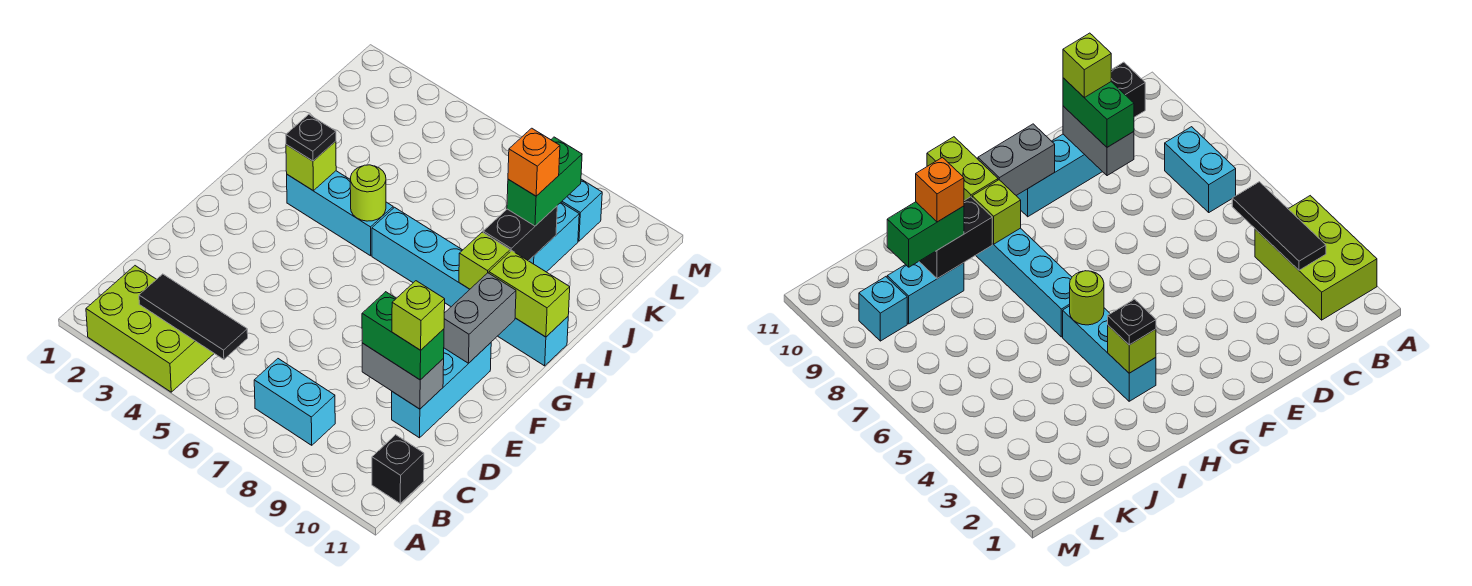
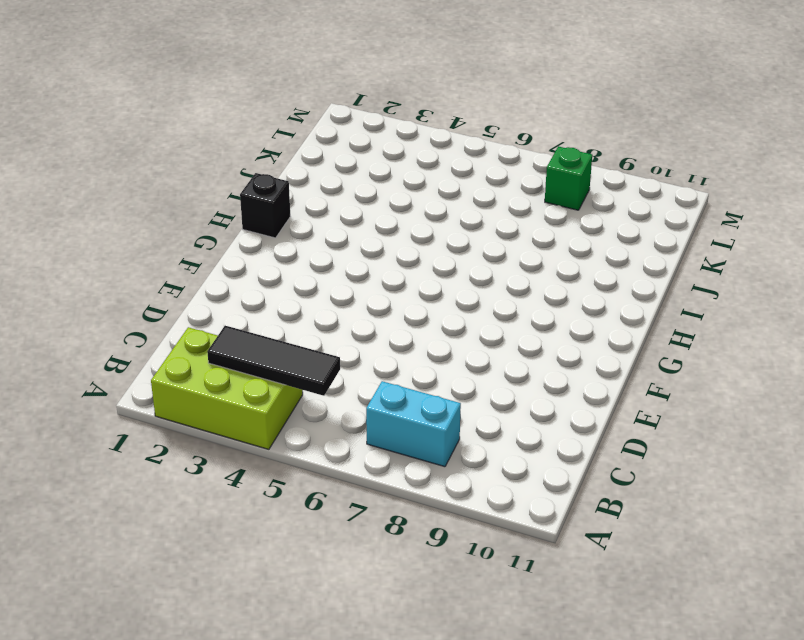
black brick H1 level 1 -> black brick B11 level 1
green brick L8 level 1 -> none
none -> cyan brick D10:F10 level 1
none -> cyan brick H3:H5 level 1
none -> cyan brick H6:H11 level 1

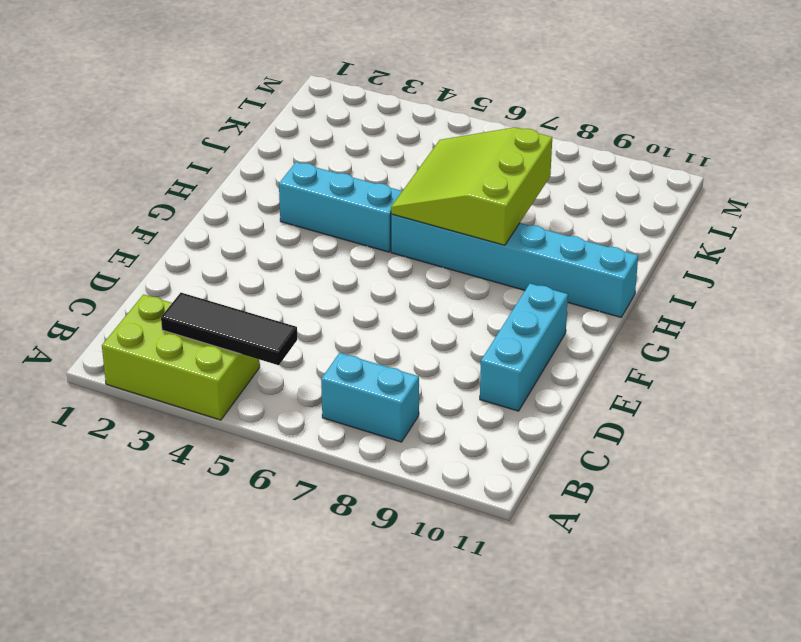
lime slope H6:J8 level 2 top 8 -> none
none -> black brick B11 level 1
none -> cyan brick J9:K9 level 1
none -> cyan brick L9 level 1

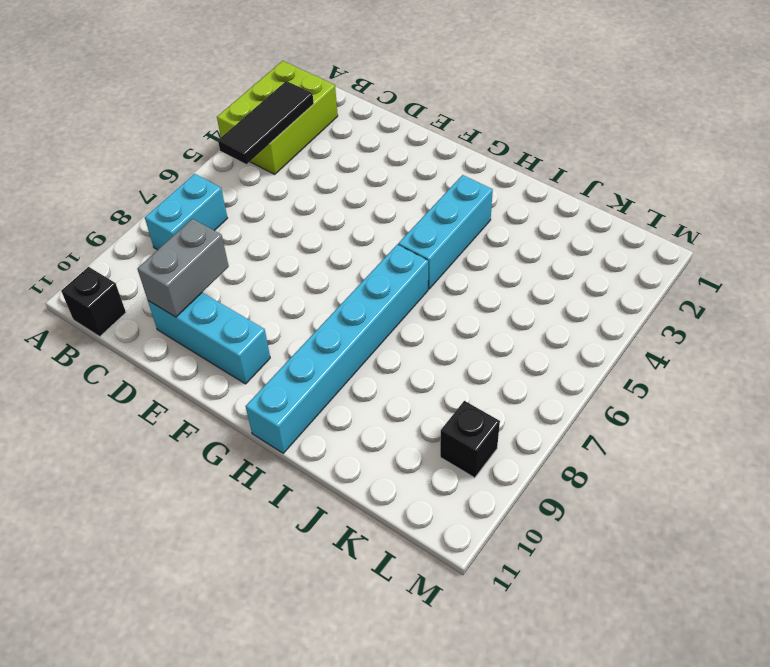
black brick L9 level 1 -> cyan brick L9 level 1
none -> cyan brick J9:K9 level 1
none -> grey brick F10:G10 level 2
none -> lime brick H3 level 2

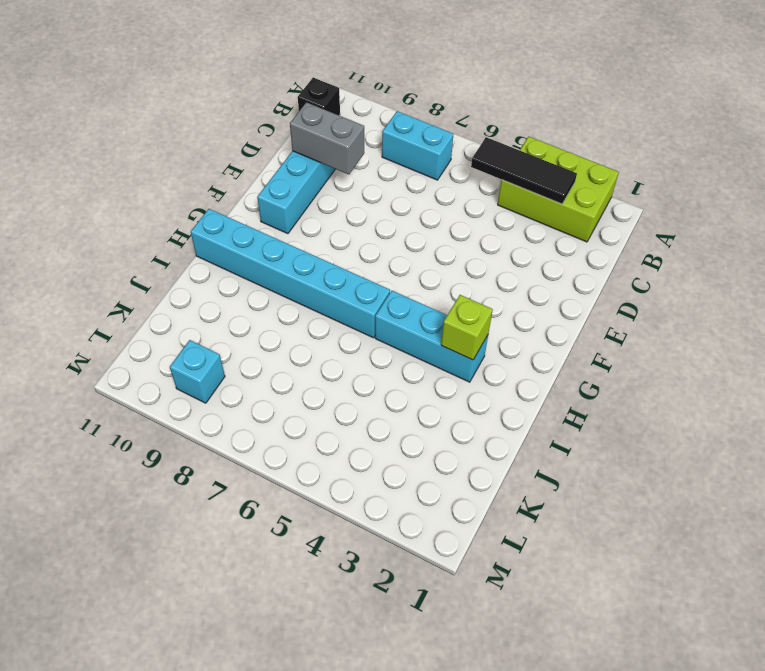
none -> cyan brick J9:K9 level 1
none -> grey brick F10:G10 level 2
none -> lime round brick H5 level 2

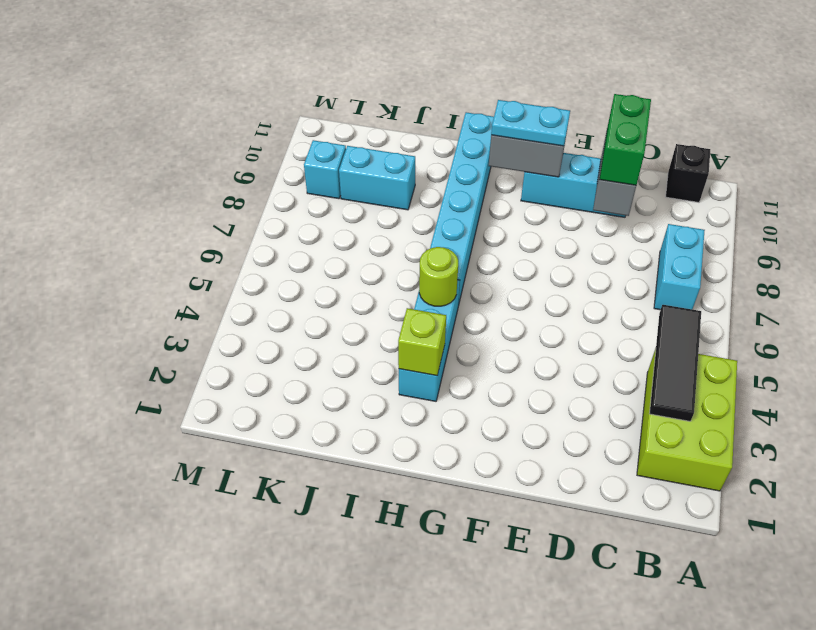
cyan plate F10:G10 level 3 -> none
none -> lime brick H9 level 2
none -> lime brick H10:H11 level 2
none -> black brick I9:J9 level 2

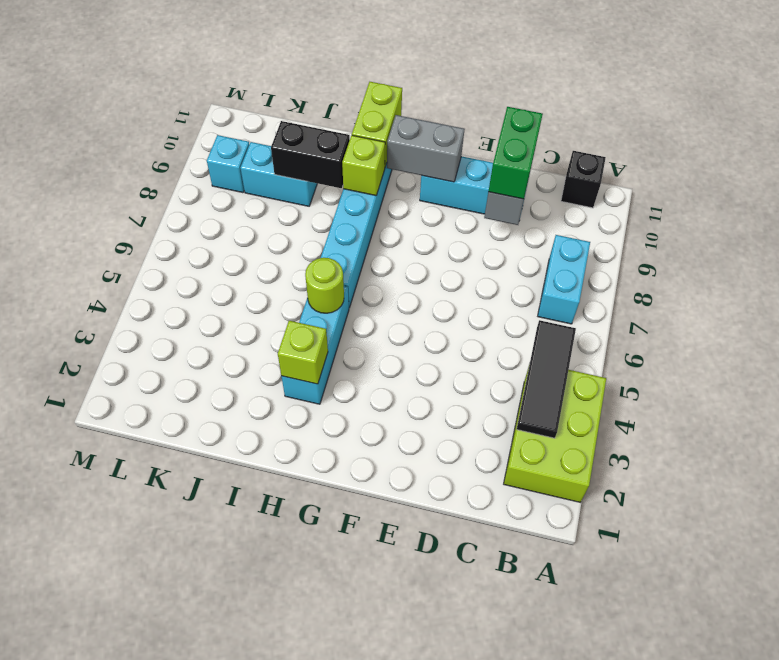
none -> black plate H3 level 3
none -> green brick J9:K9 level 3
none -> lime brick D10 level 4

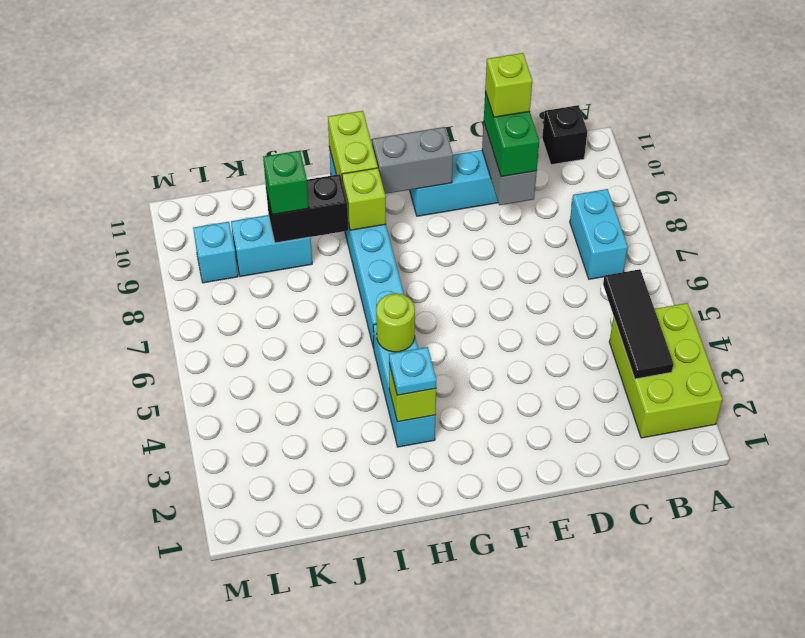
cyan plate H3 level 3 -> black plate H3 level 3
green brick J9 level 3 -> green brick J9:K9 level 3
none -> orange brick J9 level 4

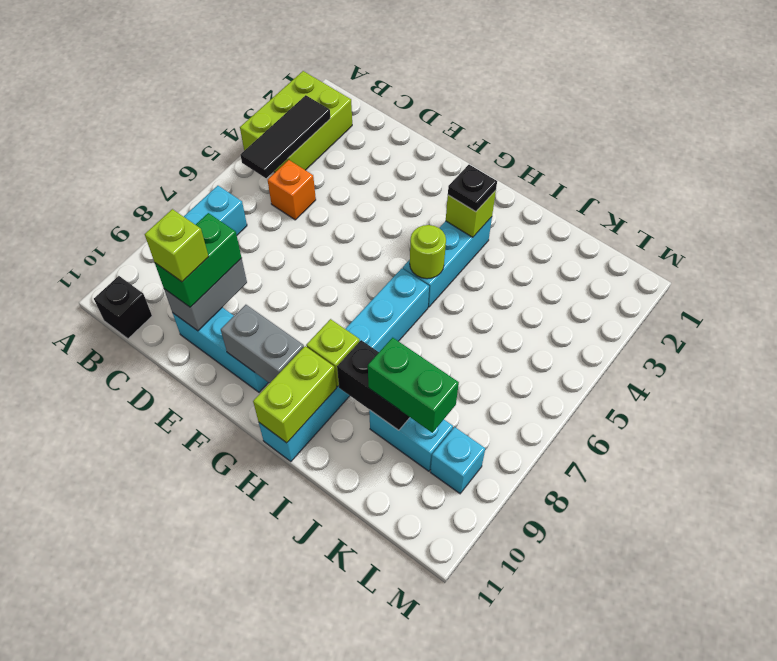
orange brick C5 level 1 -> orange brick J9 level 4

